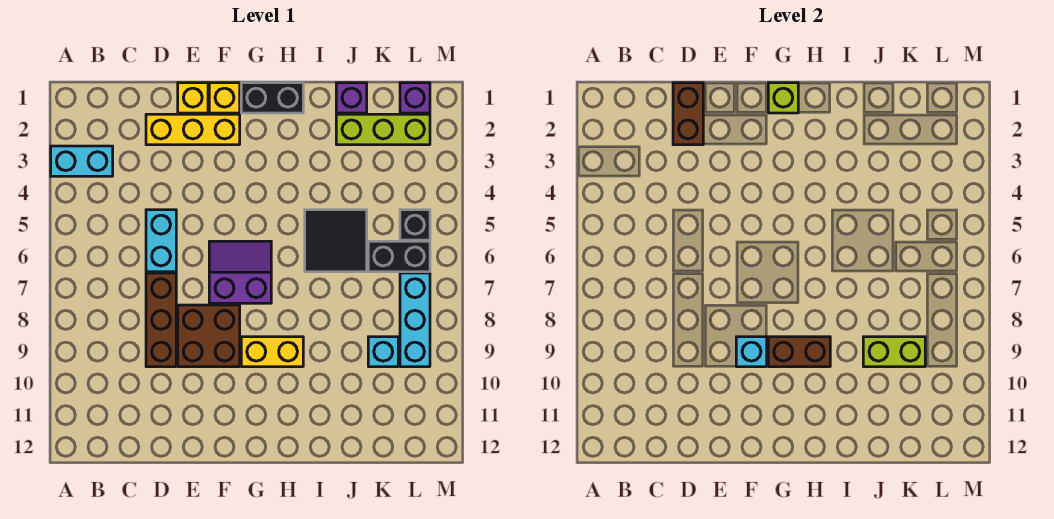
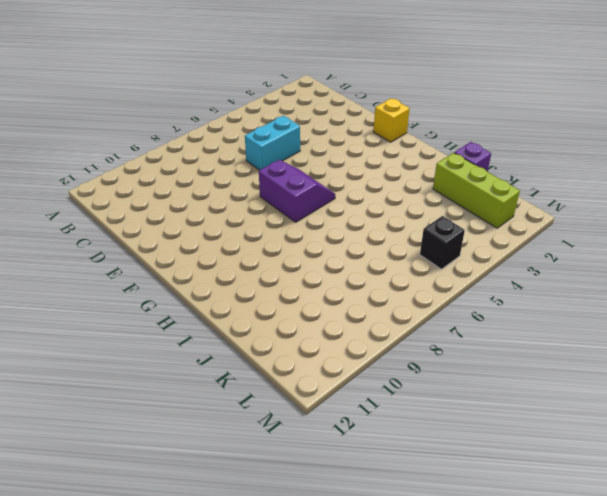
none -> cyan brick A3:B3 level 1
none -> yellow brick D2:F2 level 1
none -> brown brick D7:D9 level 1

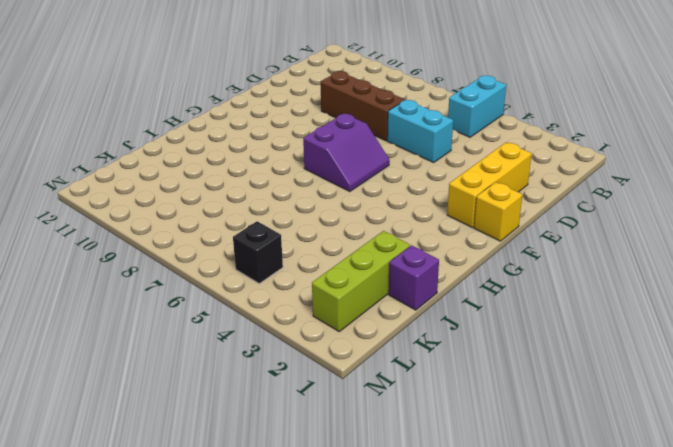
cyan brick A5:B5 level 1 -> cyan brick A3:B3 level 1
none -> yellow brick E1 level 1
none -> brown brick E8:F9 level 1
none -> black brick G1:H1 level 1

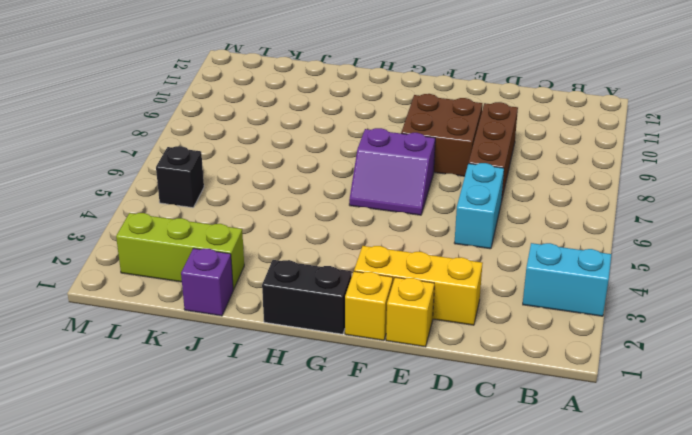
none -> yellow brick G9:H9 level 1
none -> black tile I5:J6 level 1
none -> black brick K6:L6 level 1

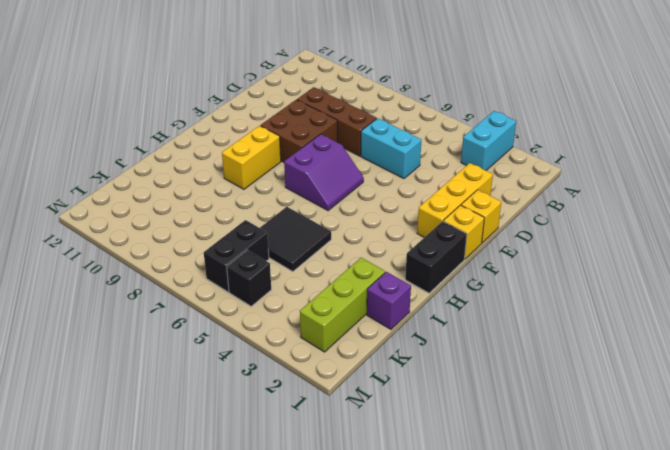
none -> cyan brick K9 level 1
none -> purple brick L1 level 1
none -> cyan brick L7:L9 level 1

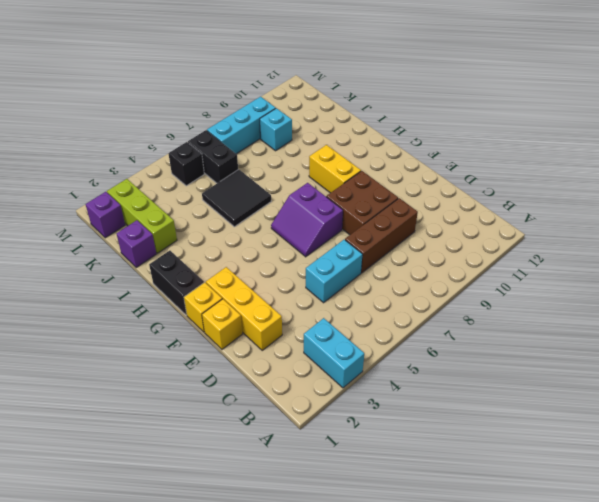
none -> brown brick D1:D2 level 2
none -> cyan brick F9 level 2
none -> lime brick G1 level 2

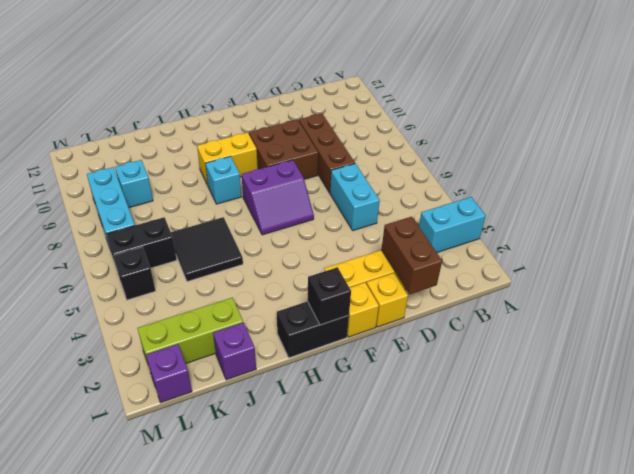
black brick G1 level 2 -> lime brick G1 level 2
cyan brick H8 level 1 -> cyan brick F9 level 2
none -> brown brick G9:H9 level 2
none -> lime brick J9:K9 level 2

